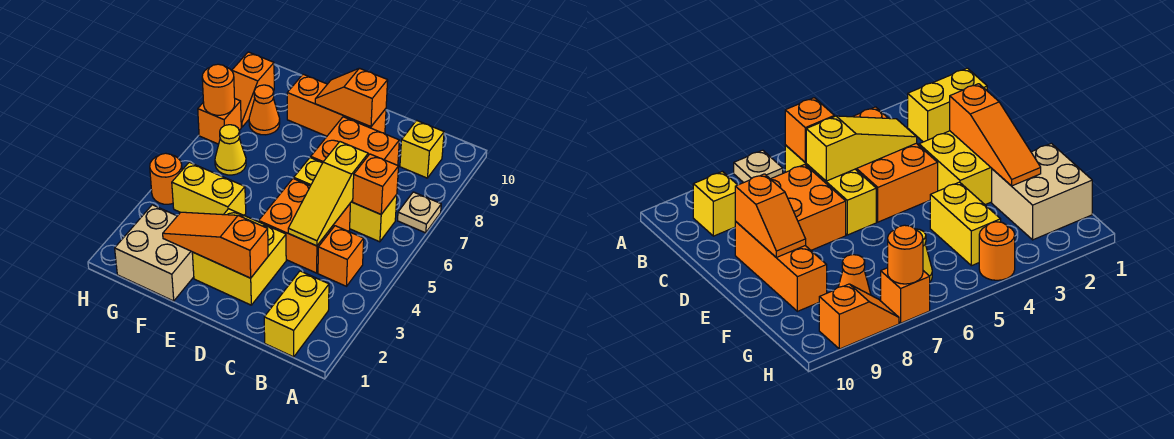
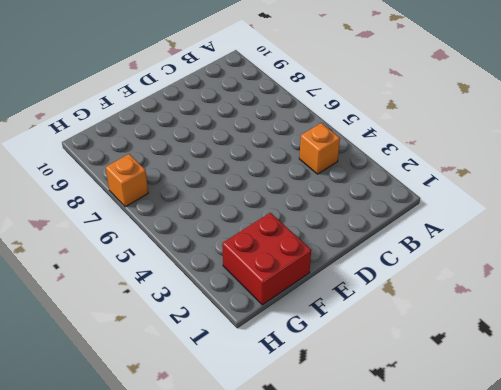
red brick F1:G2 level 1 -> tan brick F1:G2 level 1
none -> tan plate A7 level 1
none -> yellow brick B1:B2 level 1
none -> yellow brick B6:D6 level 1

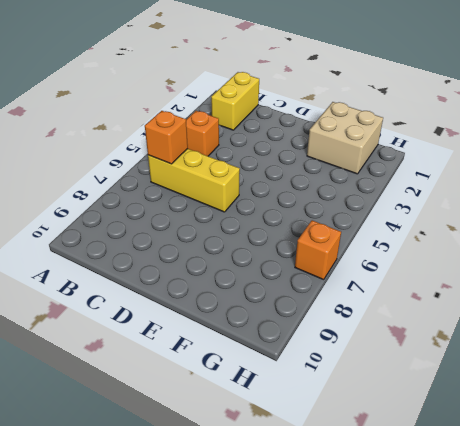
none -> tan plate A7 level 1
none -> yellow brick B9 level 1
none -> orange brick C4:D5 level 1

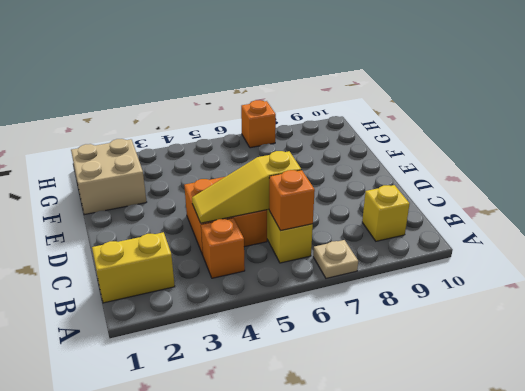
none -> orange brick C7:D8 level 1
none -> yellow brick D2:E3 level 1
none -> orange brick D9:F9 level 1

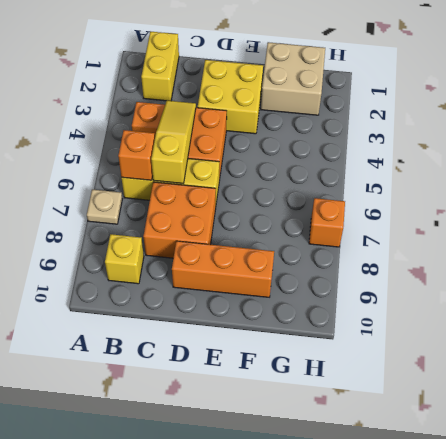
none -> yellow brick F4:G4 level 1
none -> yellow cone G6 level 1
none -> orange cone G8 level 1

